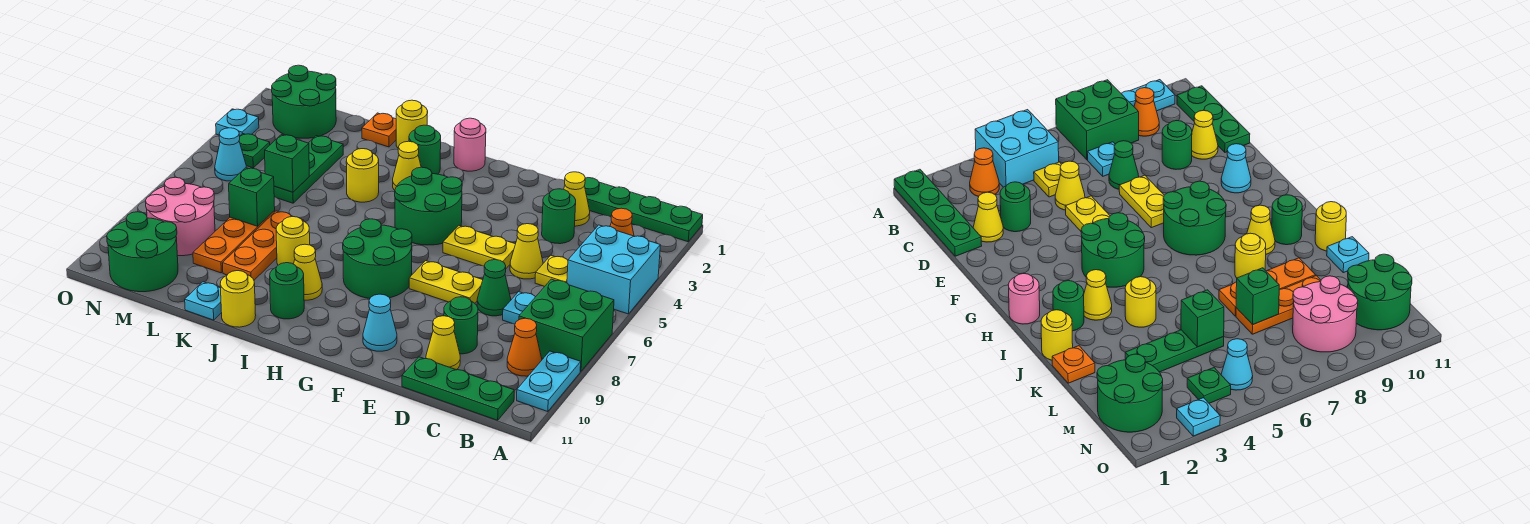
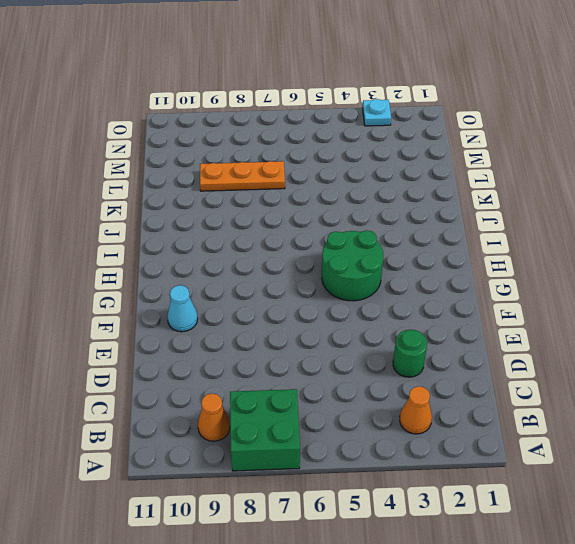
none -> green plate A1:D1 level 1
none -> cyan brick A4:B5 level 1
none -> cyan plate A9:A10 level 1
none -> green plate B11:D11 level 1

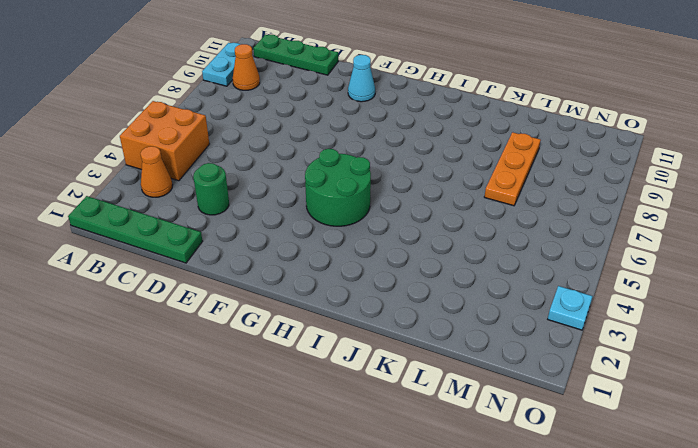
orange brick A4:B5 level 1 -> cyan brick A4:B5 level 1
none -> green brick A7:B8 level 1
none -> yellow plate C5 level 1
none -> cyan plate C7 level 1
none -> yellow cone D2 level 1

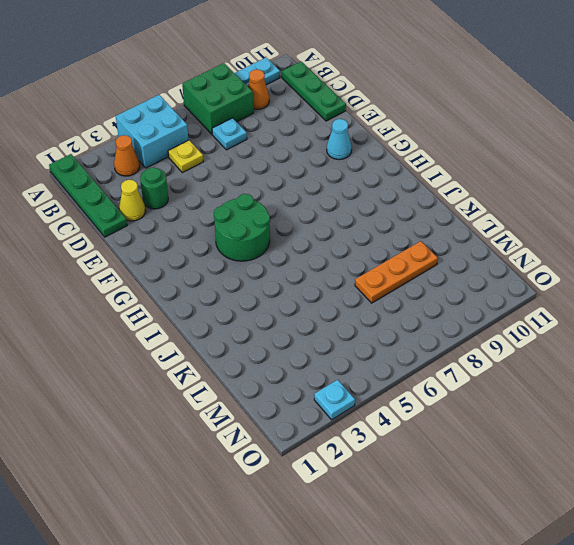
none -> yellow cone D5 level 1
none -> green cone D7 level 1
none -> green round brick D9 level 1
none -> yellow cone D10 level 1

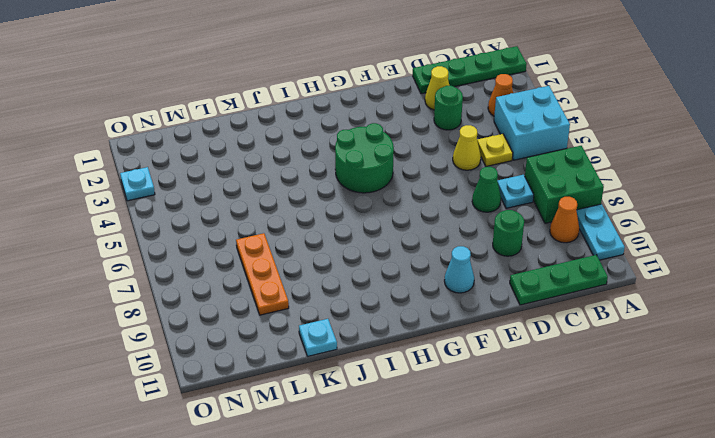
none -> yellow cone D10 level 1
none -> yellow plate E5:F5 level 1
none -> yellow plate E7:F7 level 1
none -> green round brick G7:H8 level 1

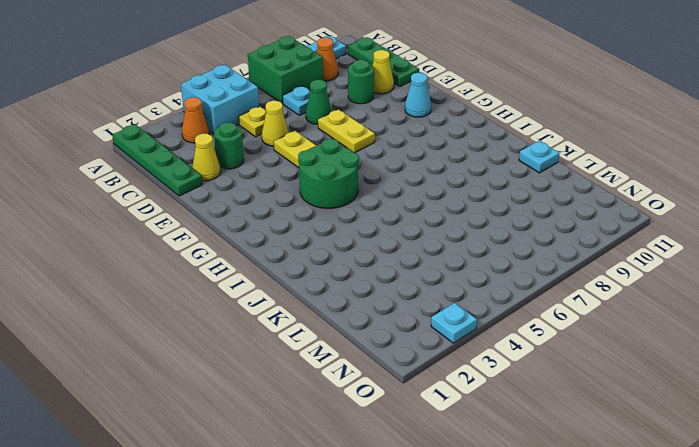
none -> green round brick G7:H8 level 1
none -> pink round brick H1 level 1
none -> green round brick I2 level 1
none -> yellow cone I3 level 1

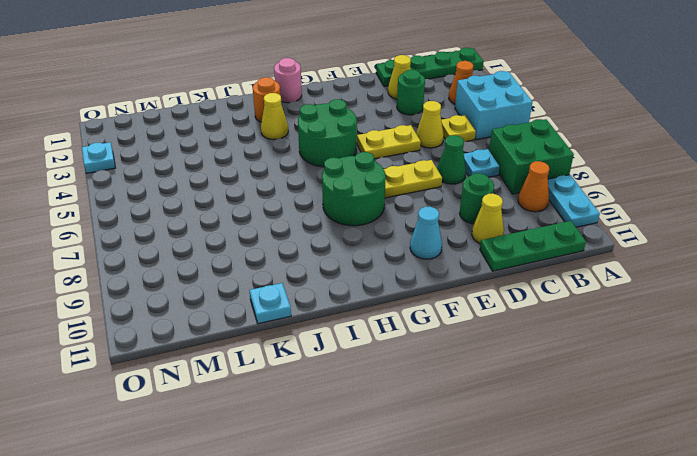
orange round brick I2 level 1 -> green round brick I2 level 1
none -> yellow cone I9 level 1
none -> green round brick I10 level 1
none -> yellow round brick J1 level 1
none -> yellow round brick J4 level 1

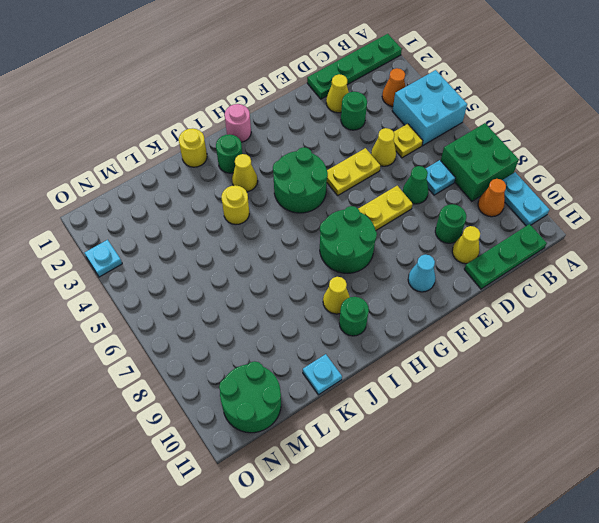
none -> yellow round brick J8 level 1
none -> yellow round brick J11 level 1
none -> orange plate K1 level 1
none -> orange plate K7:K9 level 1

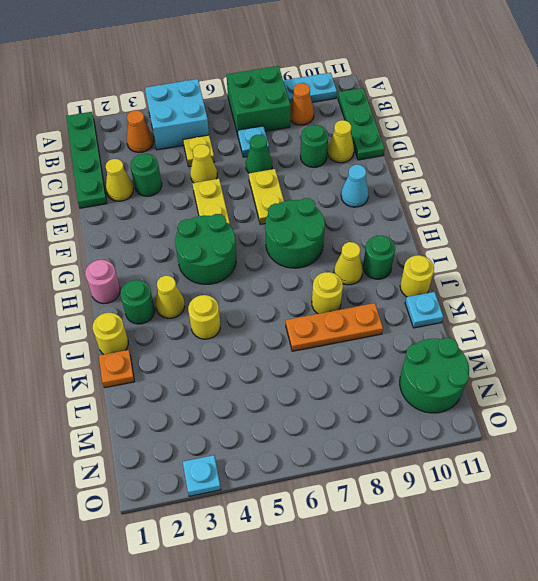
none -> green plate L3:L5 level 1
none -> orange plate L7:L9 level 1
none -> green round brick M1:N2 level 1
none -> pink round brick M8:N9 level 1

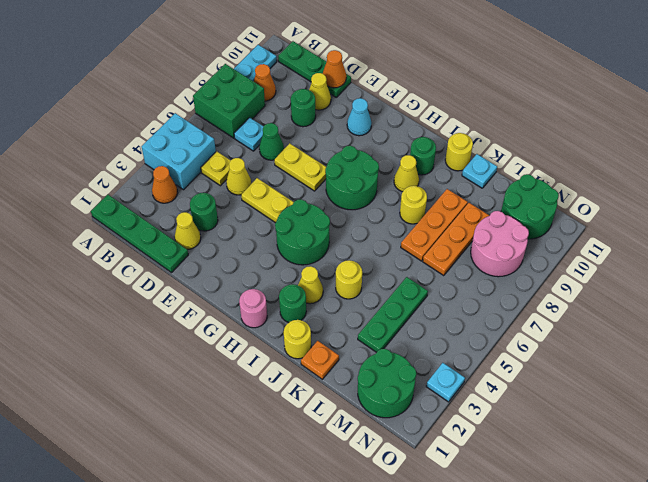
orange cone D11 level 2 -> none
none -> green plate N4 level 1
none -> cyan cone N5 level 1
none -> green brick L5 level 2
none -> green brick L7 level 2

